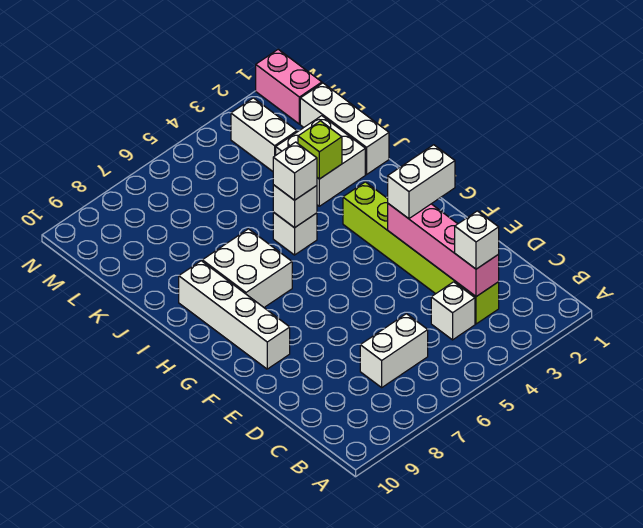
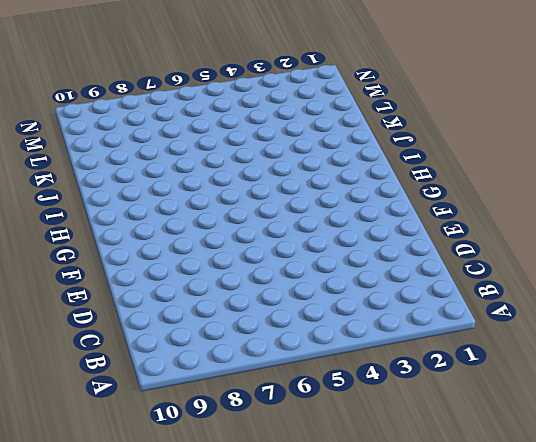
none -> lime brick C3:H3 level 1
none -> white brick C4 level 1
none -> white brick C6:C7 level 1

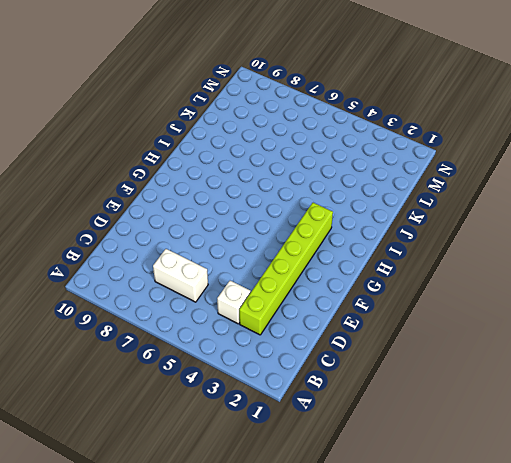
none -> white brick F9:I9 level 1
none -> white brick H7:I8 level 1
none -> white brick I5 level 1

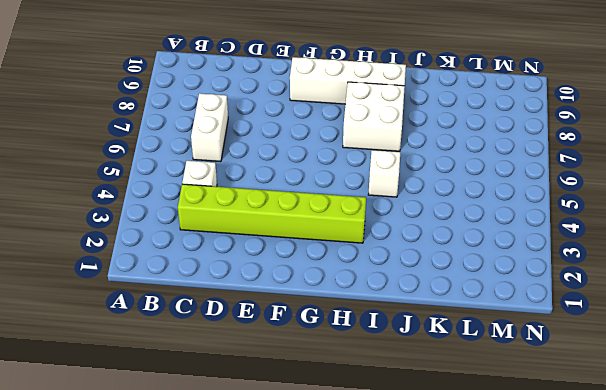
none -> white brick J1:L1 level 1
none -> white brick J2:K3 level 1
none -> white brick L3:M3 level 1

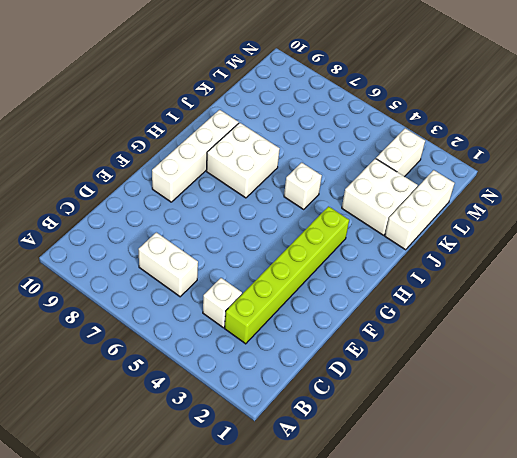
none -> pink brick M1:N1 level 1
none -> pink brick C3:F3 level 2
none -> white brick I5 level 2

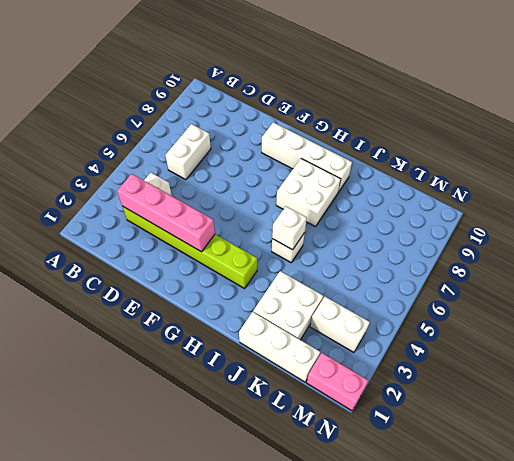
none -> lime brick J3 level 2
none -> white brick C3 level 3
none -> white brick F2:F3 level 3

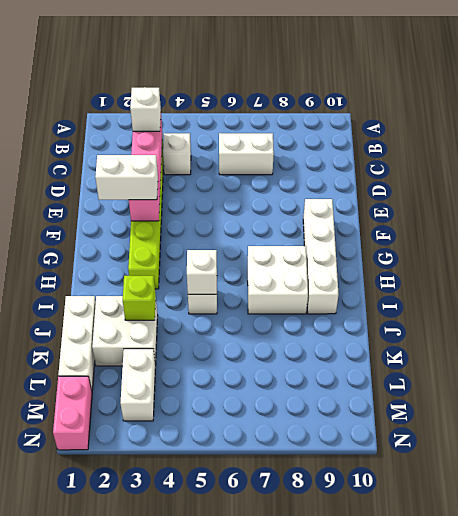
none -> white brick I5 level 3

